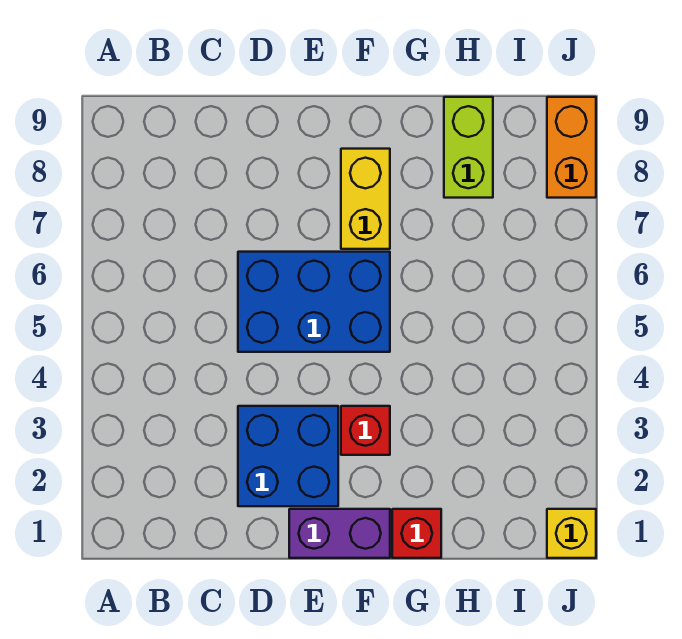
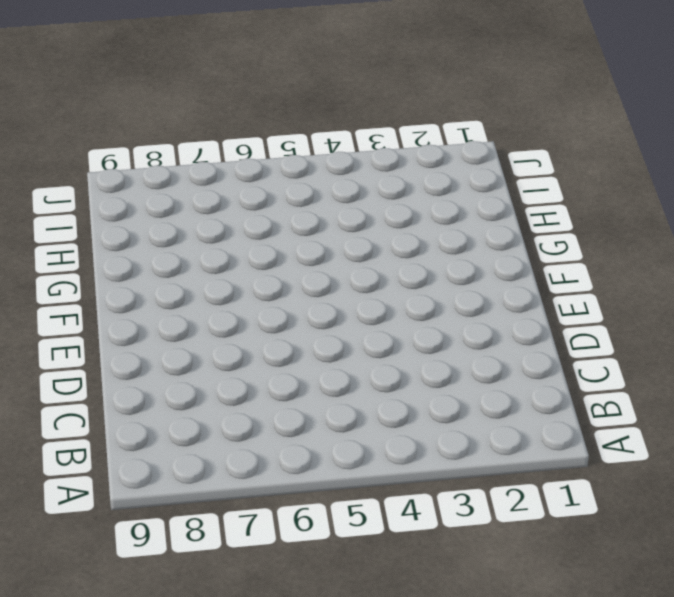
none -> blue brick D2:E3 level 1
none -> blue brick D5:F6 level 1

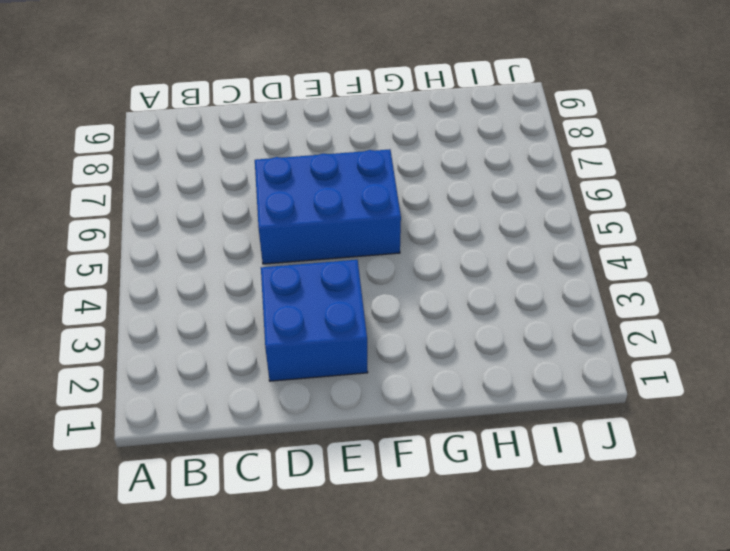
none -> purple brick E1:F1 level 1
none -> red brick F3 level 1

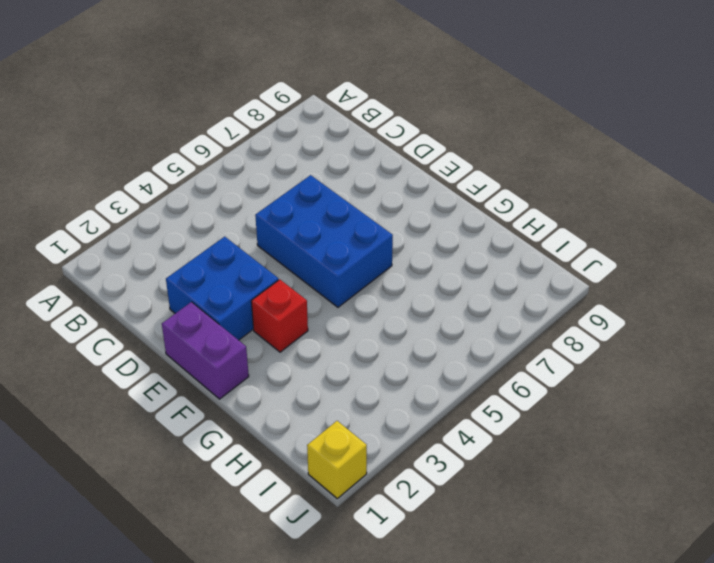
none -> yellow brick F7:F8 level 1
none -> red brick G1 level 1

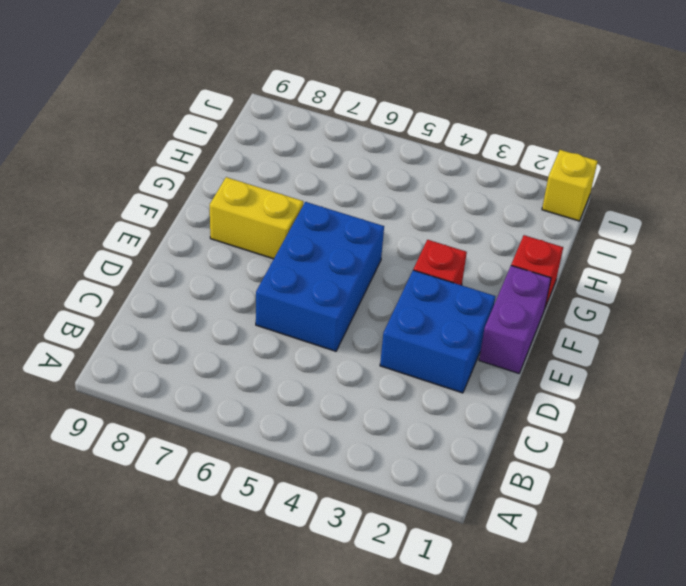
none -> lime brick H8:H9 level 1
none -> orange brick J8:J9 level 1

